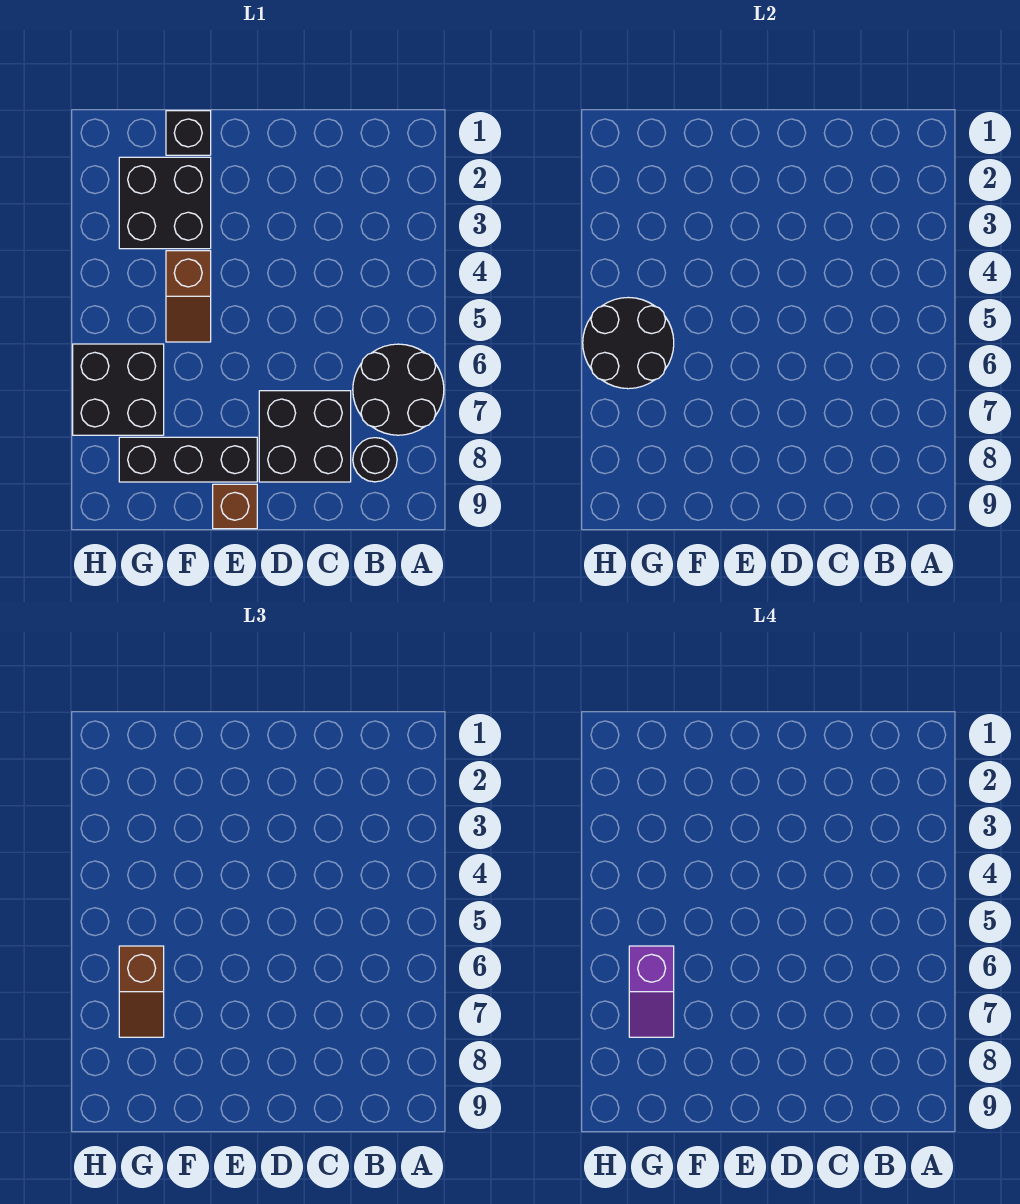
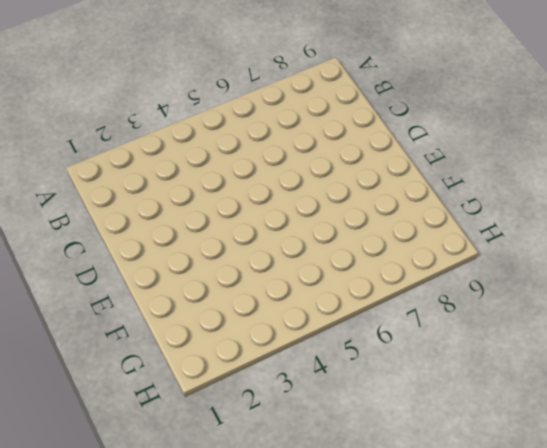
none -> black round brick A6:B7 level 1
none -> black round brick B8 level 1
none -> black brick C7:D8 level 1

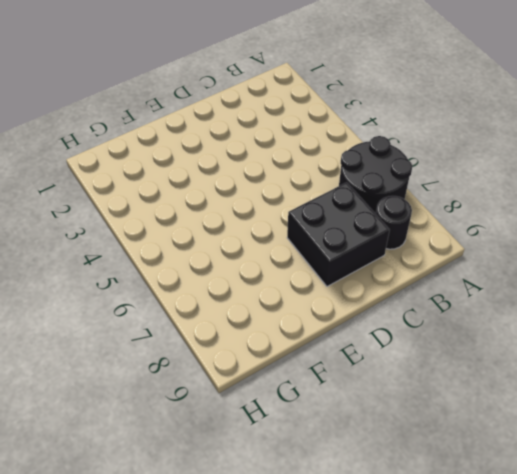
none -> black brick E8:G8 level 1
none -> brown brick E9 level 1
none -> black brick F1 level 1

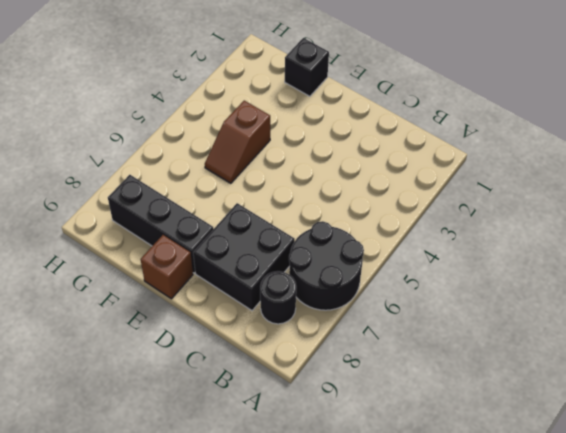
none -> black brick F2:G3 level 1
none -> black brick G6:H7 level 1
none -> black round brick G5:H6 level 2

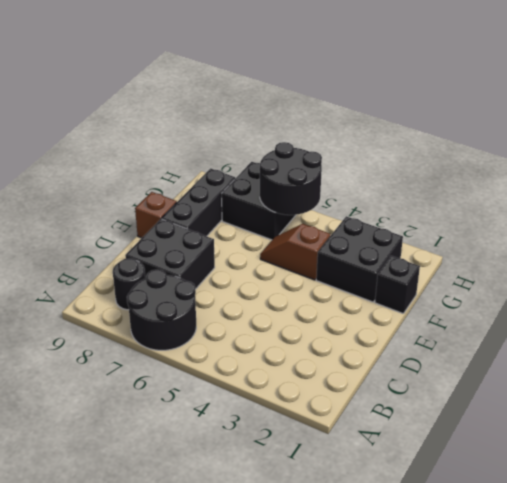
none -> brown slope G6:G7 level 3 top 6
none -> purple slope G6:G7 level 4 top 6

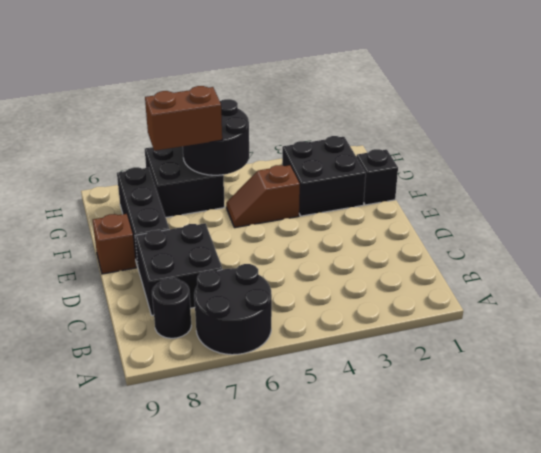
brown brick G6:G7 level 3 -> brown slope G6:G7 level 3 top 6
none -> purple slope G6:G7 level 4 top 6

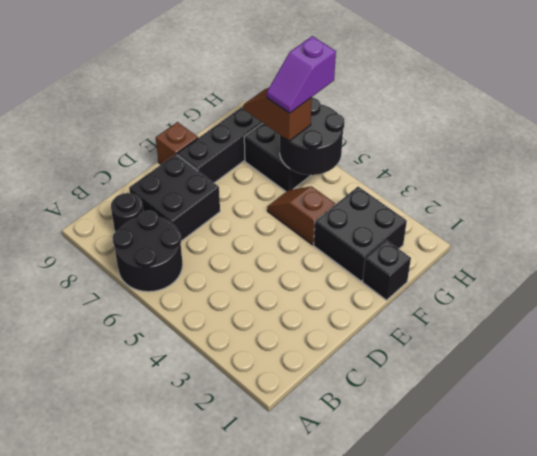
purple slope G6:H6 level 4 top H -> purple slope G6:G7 level 4 top 6

